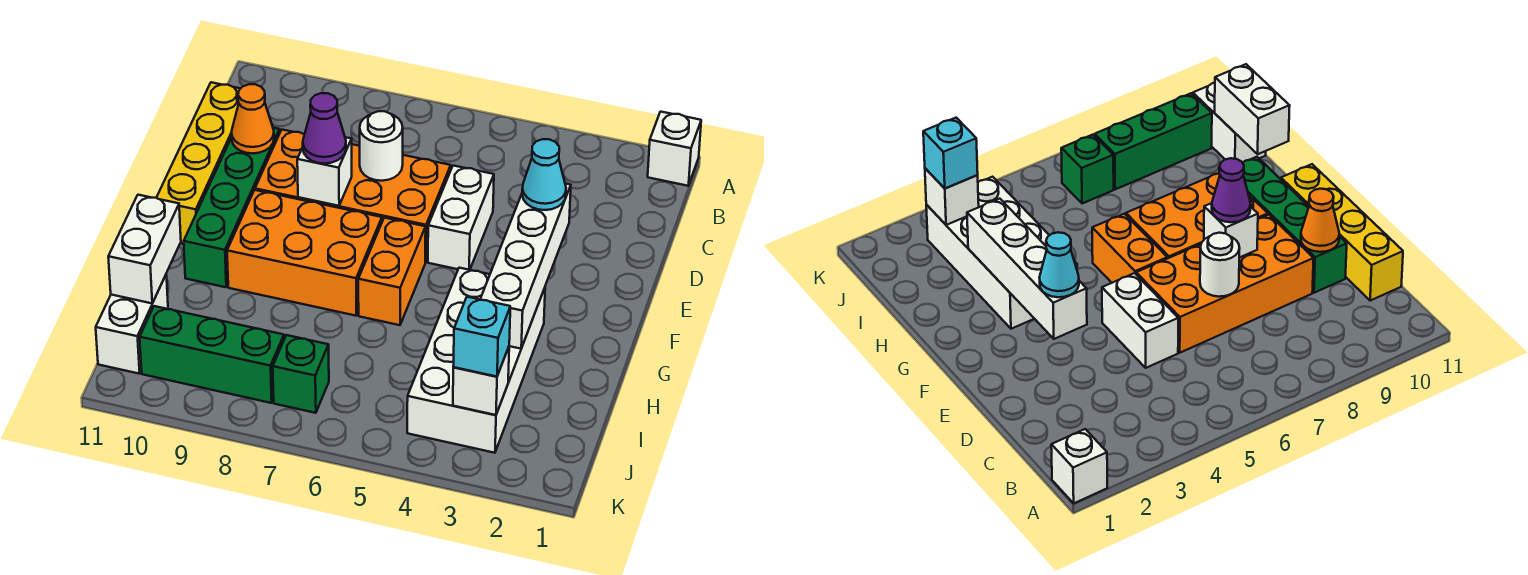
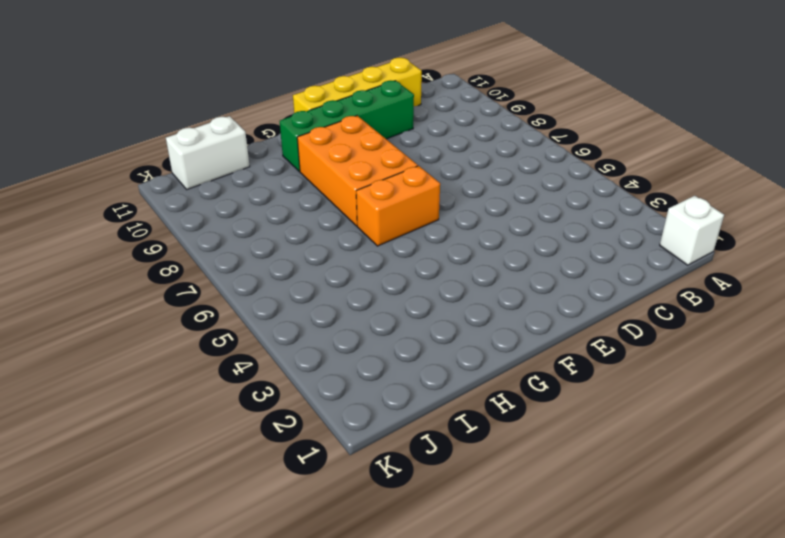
none -> white brick D5:E5 level 1
none -> orange brick D6:E9 level 1
none -> white brick G3:J4 level 1

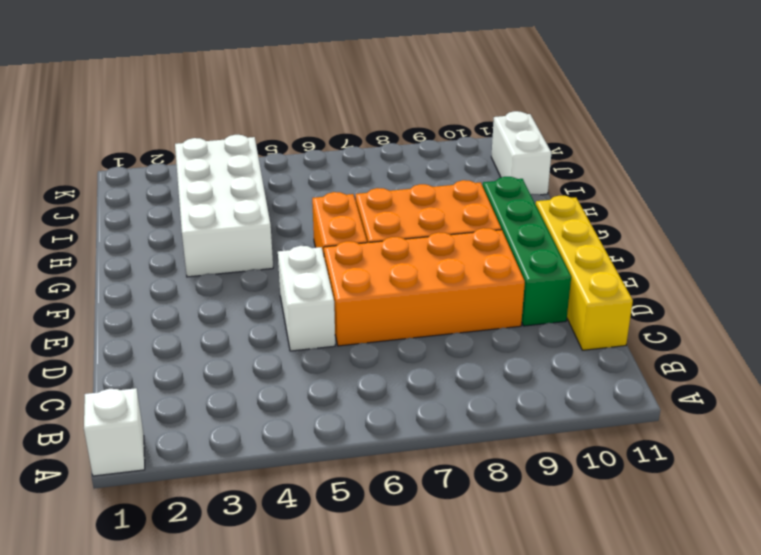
none -> green brick J7 level 1
none -> green brick J8:J10 level 1
none -> white round brick D7 level 2

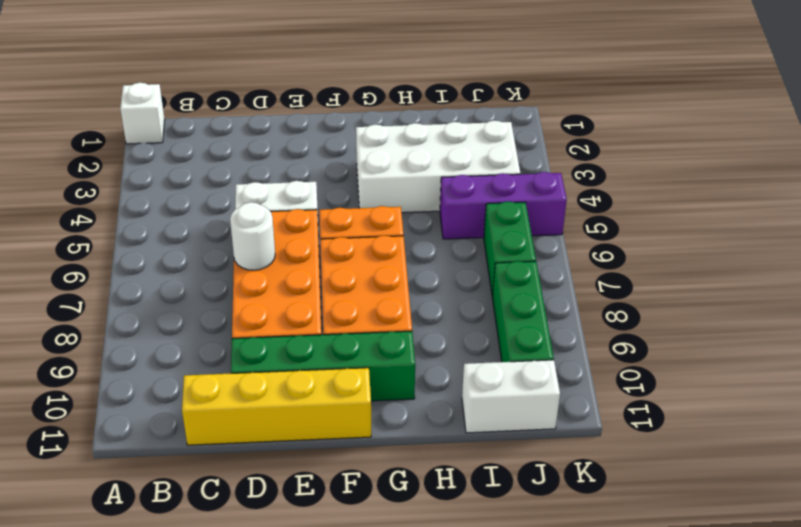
purple brick I5:K5 level 1 -> none
green brick J6:J7 level 1 -> green brick J7 level 1
none -> orange cone D10 level 2
none -> white brick E3:H3 level 2
none -> white brick E8 level 2

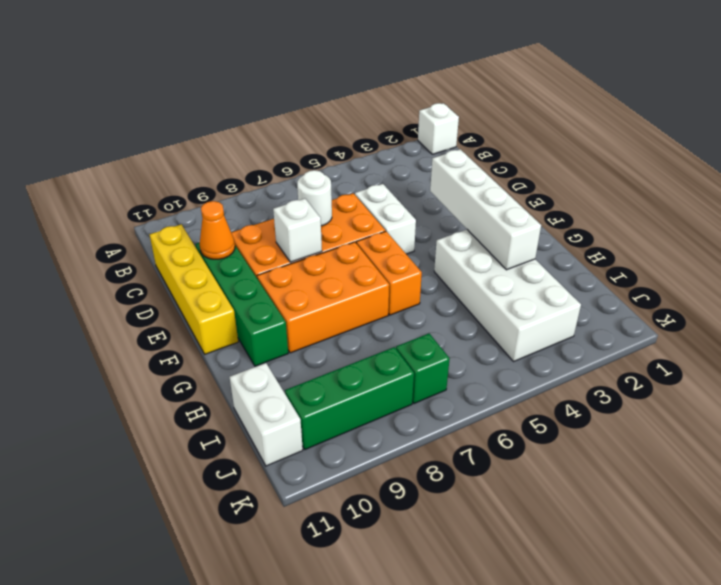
none -> white brick H11:I11 level 2
none -> white brick J3 level 2
none -> cyan cone E3 level 3

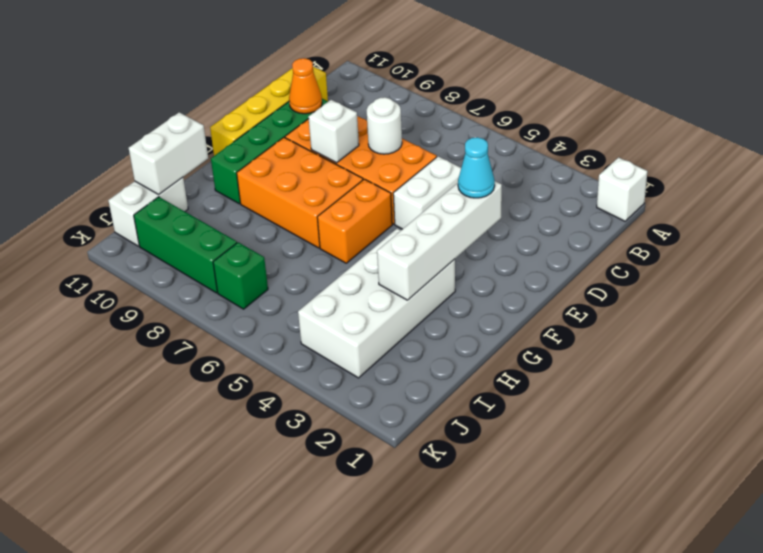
none -> white brick J3 level 2
none -> purple cone E8 level 3
none -> cyan brick J3 level 3

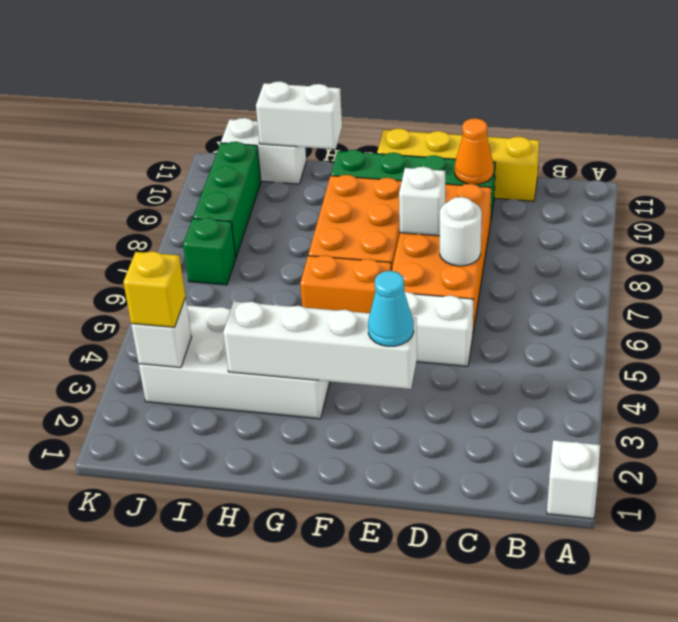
yellow brick J3 level 3 -> cyan brick J3 level 3
none -> purple cone E8 level 3

